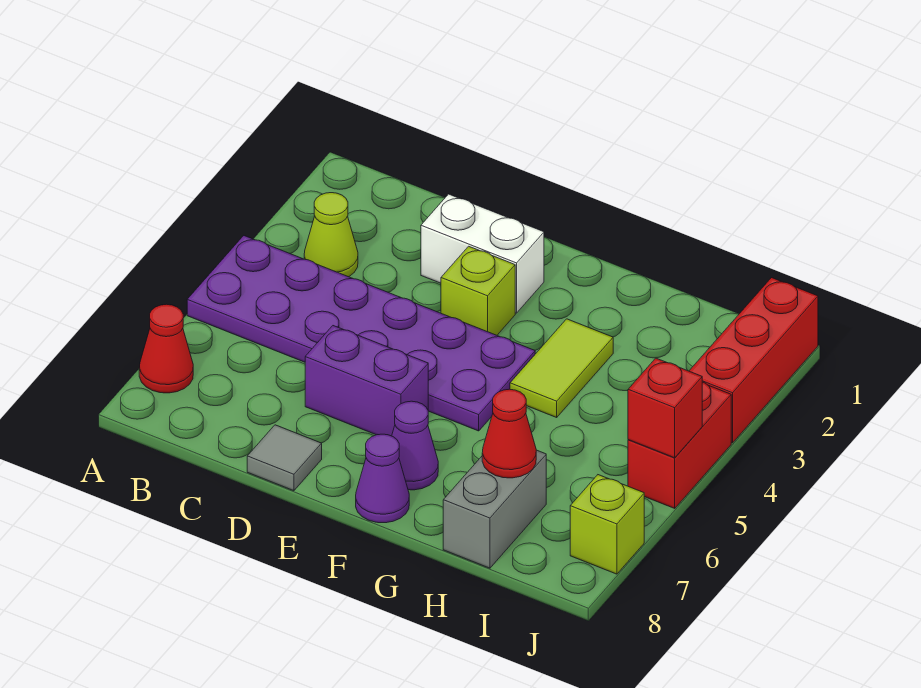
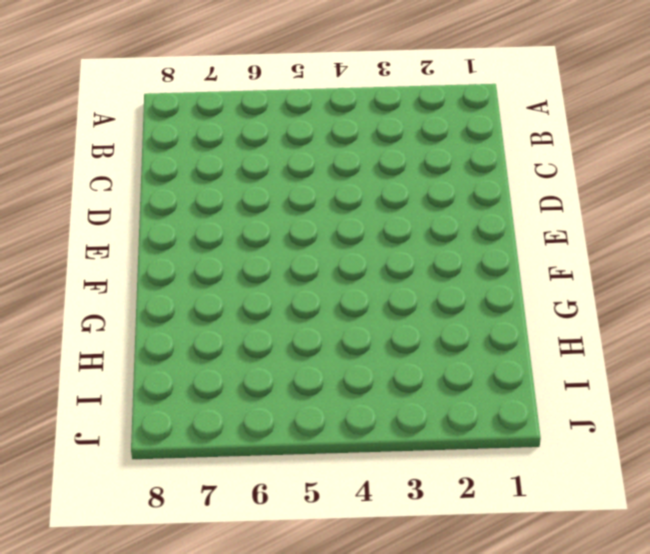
none -> purple plate A4:F5 level 1
none -> red cone A7 level 1
none -> lime cone B3 level 1

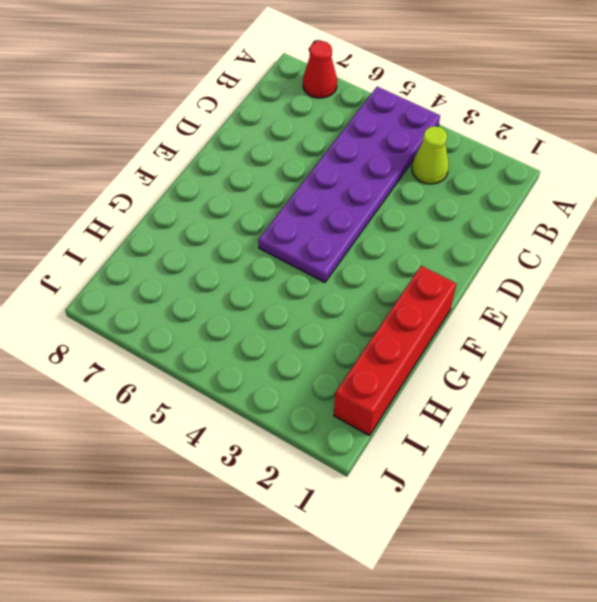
red brick F1:I1 level 1 -> none
none -> white brick D2:E2 level 1
none -> purple brick D6:E6 level 1
none -> grey tile D8 level 1

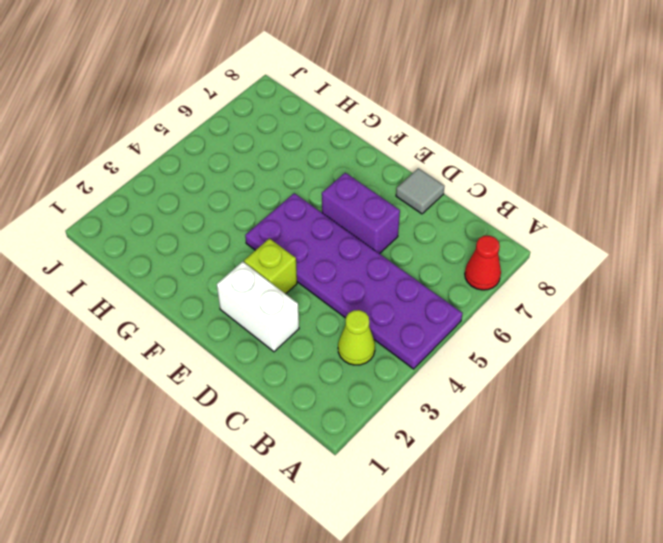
none -> purple cone F7 level 1
none -> purple cone F8 level 1
none -> lime tile G3:G4 level 1

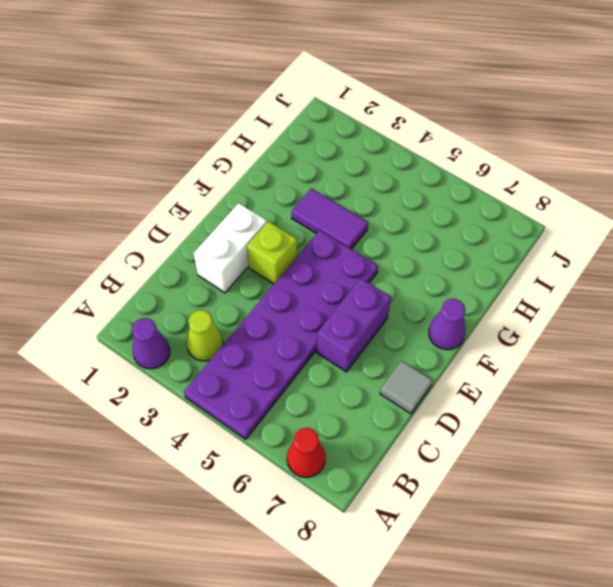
purple cone A2 level 1 -> purple cone F7 level 1
purple tile G3:G4 level 1 -> lime tile G3:G4 level 1
none -> grey brick H7:H8 level 1
none -> red brick J1:J3 level 1
none -> red brick J4:J5 level 1

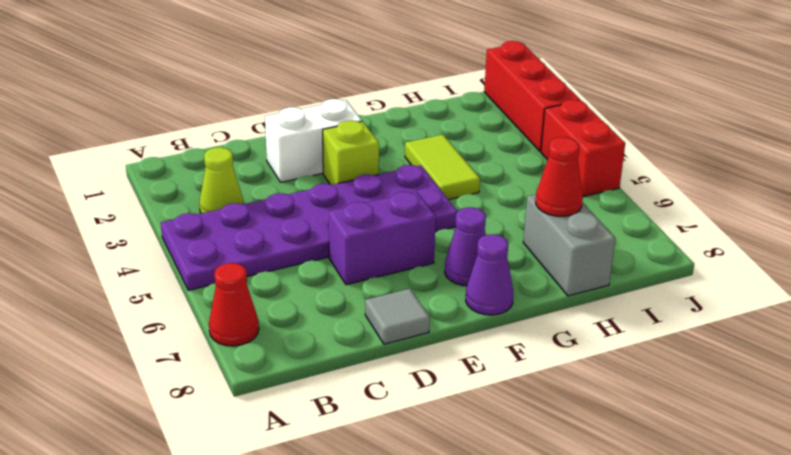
none -> lime brick J7 level 1
none -> red brick J5 level 2

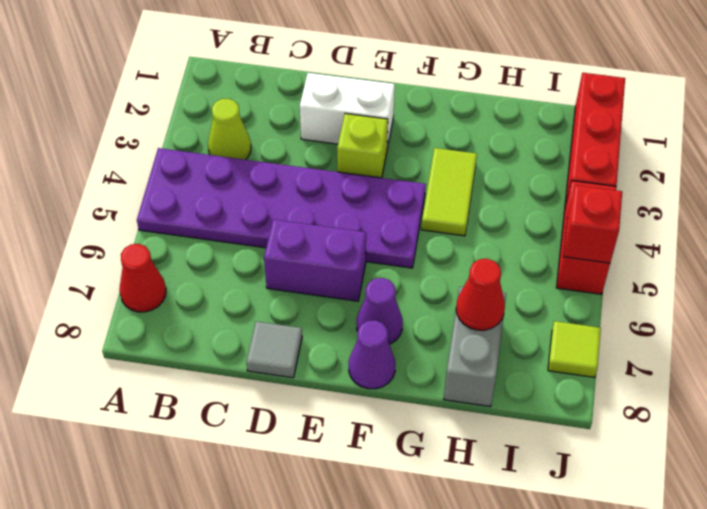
lime tile J7 level 1 -> lime brick J7 level 1

